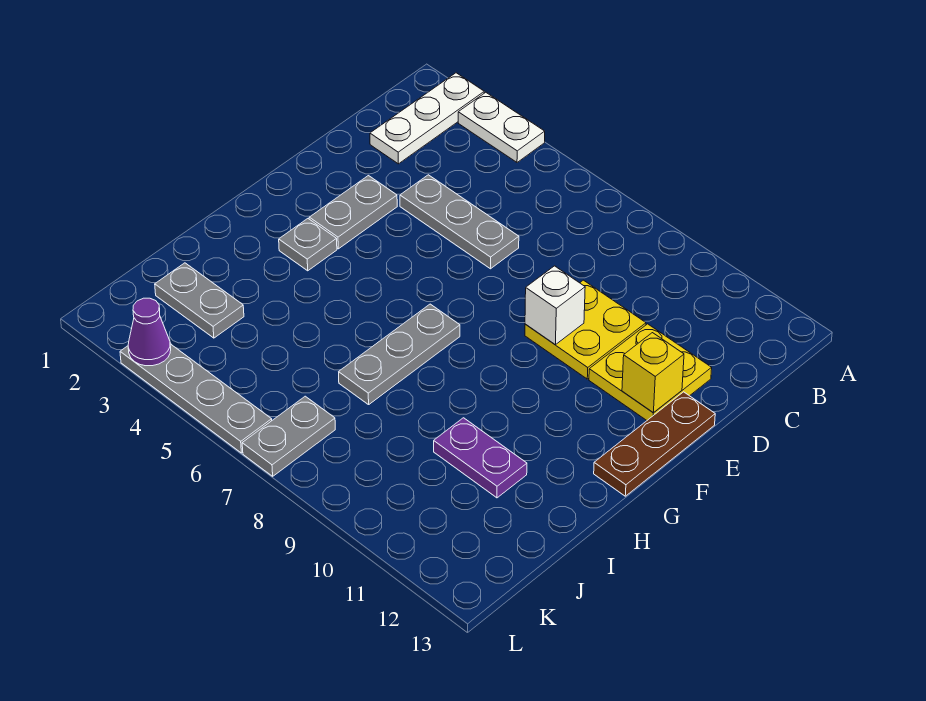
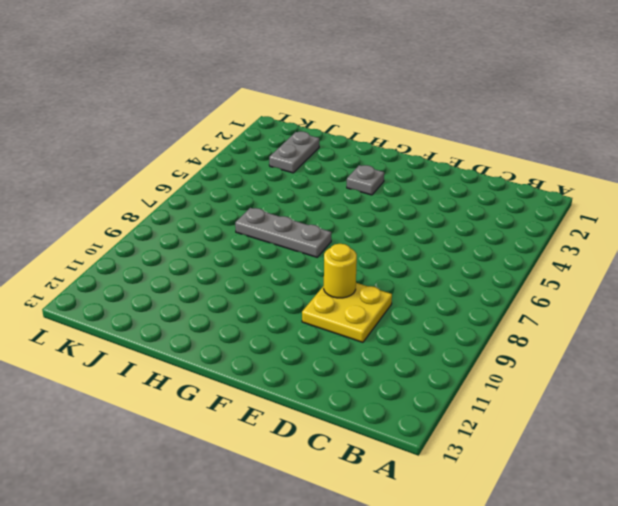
yellow round brick E9 level 2 -> white brick E9 level 2
none -> white plate A2:C2 level 1
none -> white plate A3:A4 level 1
none -> grey plate D4:D6 level 1

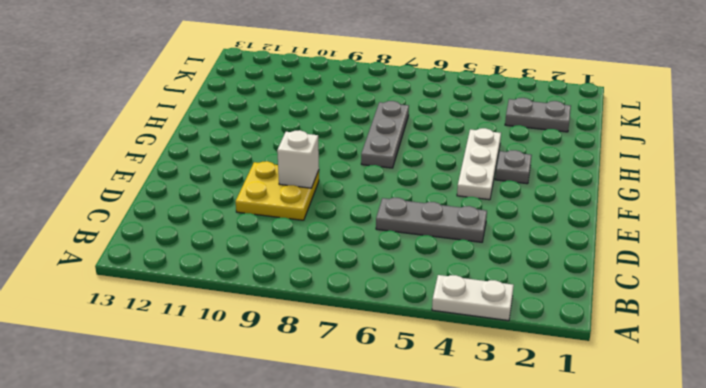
white plate F4:H4 level 1 -> white plate A2:C2 level 1
none -> yellow plate D11:E12 level 1
none -> grey plate E3:F3 level 1
none -> brown plate E13:G13 level 1

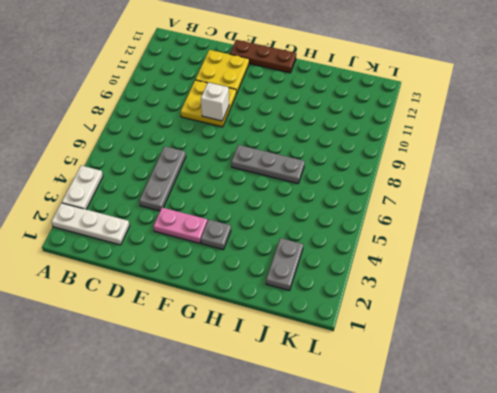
pink plate E3:F3 level 1 -> grey plate E3:F3 level 1
none -> purple plate I10:I11 level 1
none -> grey plate K7:L7 level 1
none -> grey plate L3:L6 level 1

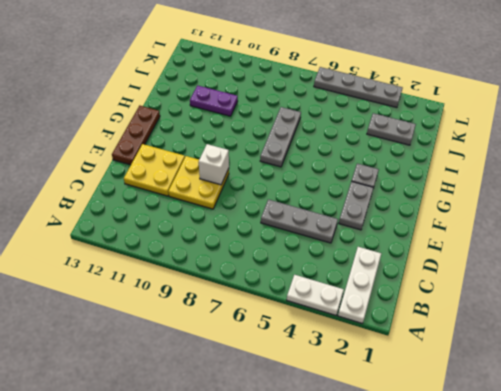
none -> grey plate K7:L7 level 1
none -> yellow brick E12 level 2
none -> purple cone L3 level 2

